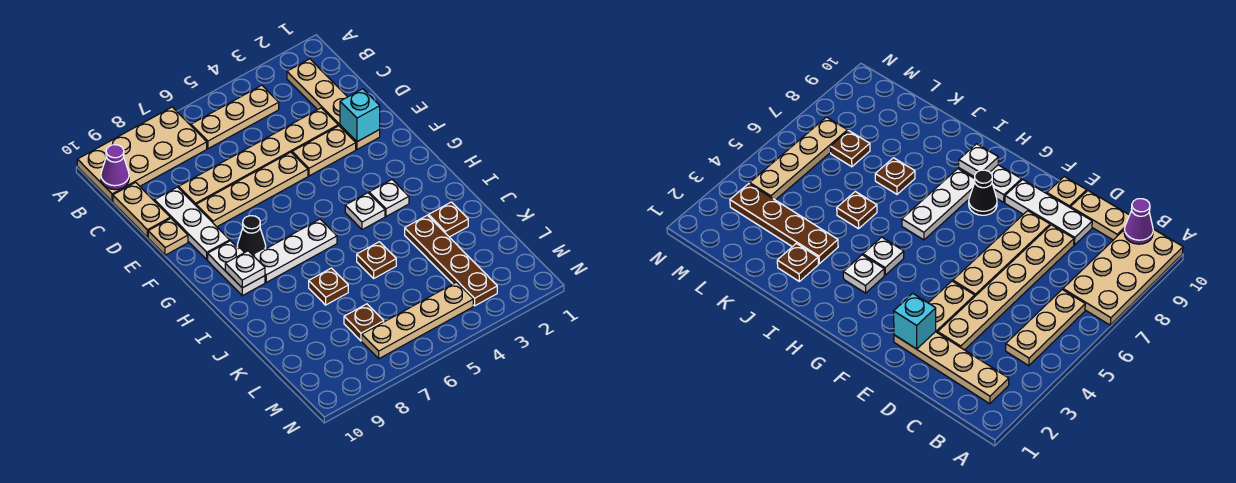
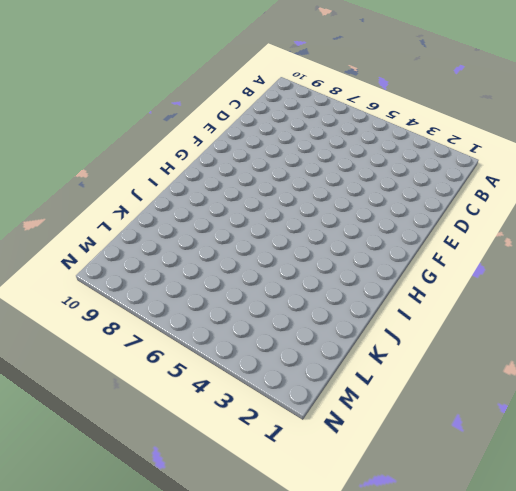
none -> tan plate A7:B10 level 1
none -> tan plate B2:E2 level 1
none -> tan plate B4:B6 level 1

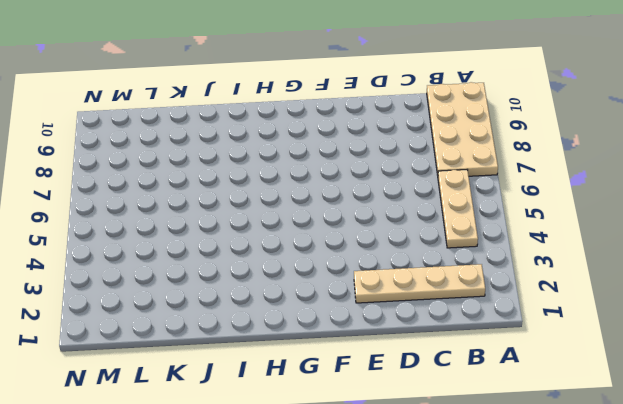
none -> tan plate C10:D10 level 1
none -> tan plate D3:D8 level 1
none -> white plate D9:F9 level 1

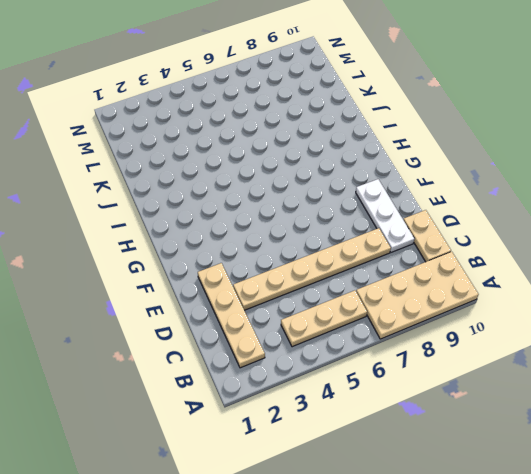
none -> tan plate E3:E4 level 1
none -> tan plate E5:E8 level 1
none -> tan plate E10 level 1

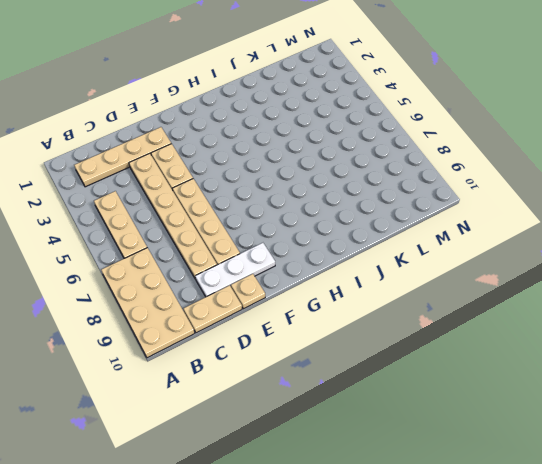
none -> black cone G8 level 1
none -> white plate G9:H9 level 1
none -> white plate H3 level 1

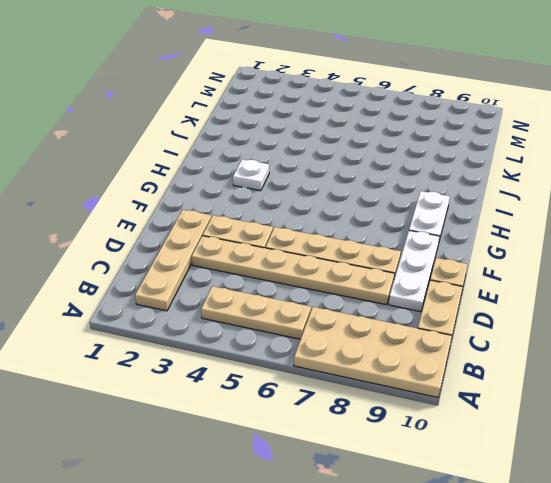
none -> black cone G8 level 1
none -> white plate H4 level 1
none -> white plate H6:H8 level 1

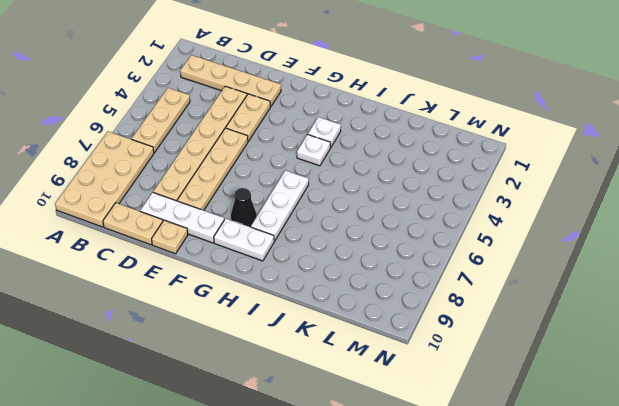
none -> brown plate J2 level 1
none -> brown plate J3:M3 level 1
none -> brown plate J5 level 1

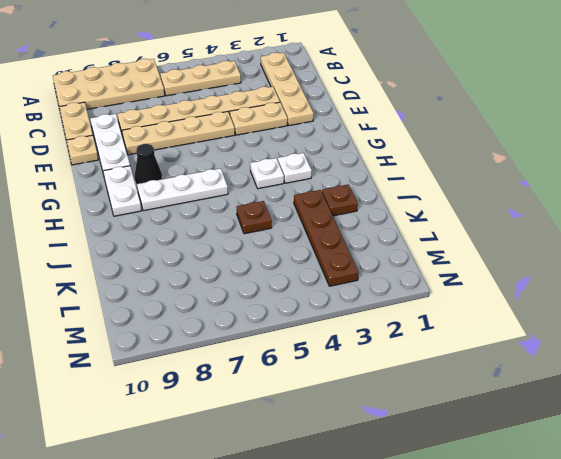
none -> brown plate J7 level 1
none -> brown plate L7 level 1
none -> tan plate M4:M7 level 1

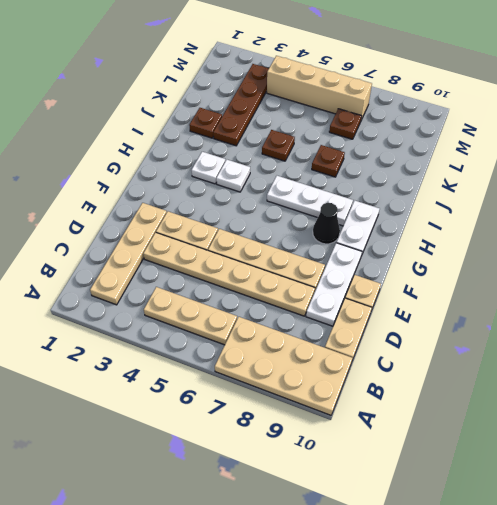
tan brick M4:M7 level 1 -> tan plate M4:M7 level 1
none -> purple cone B10 level 2
none -> cyan brick E2 level 2
none -> white plate H9 level 2

